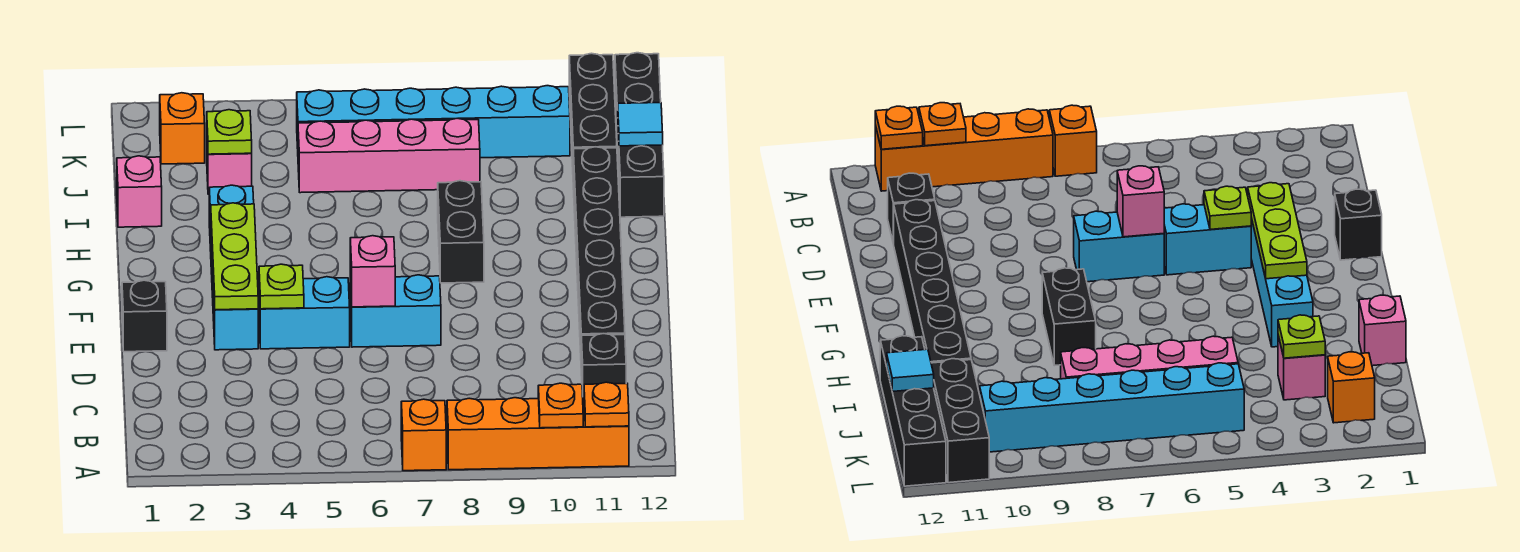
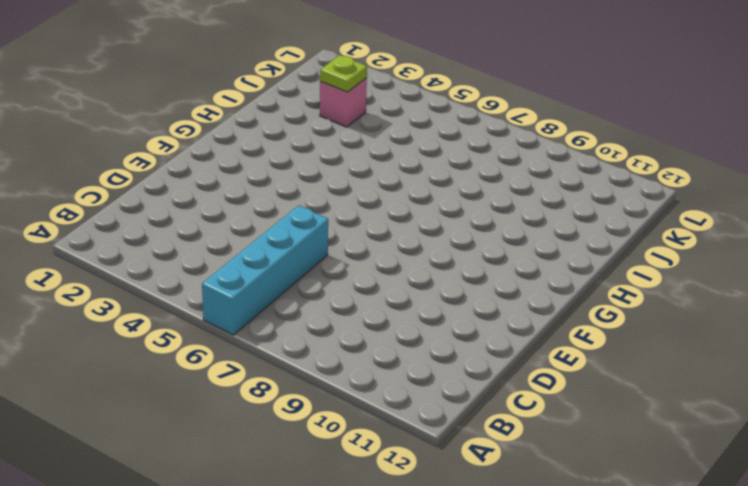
cyan brick A6:D6 level 1 -> cyan brick E3:H3 level 1
none -> orange brick A7 level 1
none -> orange brick A8:A11 level 1
none -> black brick C11 level 1

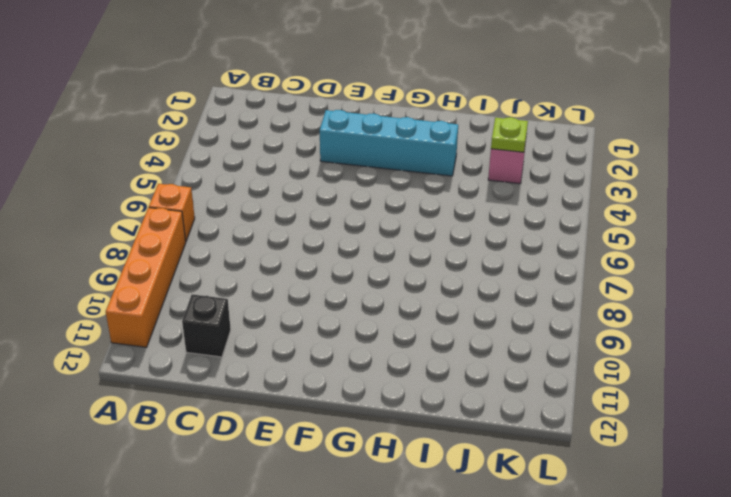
none -> black brick D11:I11 level 1
none -> black brick E1 level 1
none -> cyan brick E4:E5 level 1

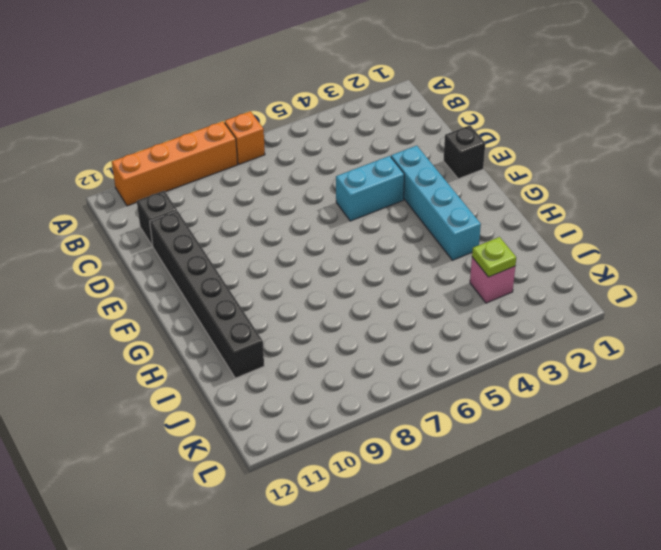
none -> cyan brick E6:E7 level 1
none -> black brick G8:H8 level 1
none -> pink brick I1 level 1

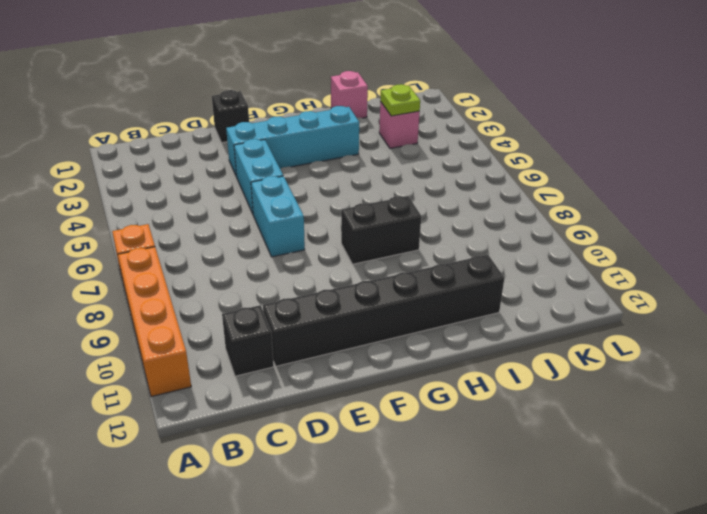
none -> black brick I12:L12 level 1
none -> pink brick J5:J8 level 1
none -> black brick J11:L11 level 1

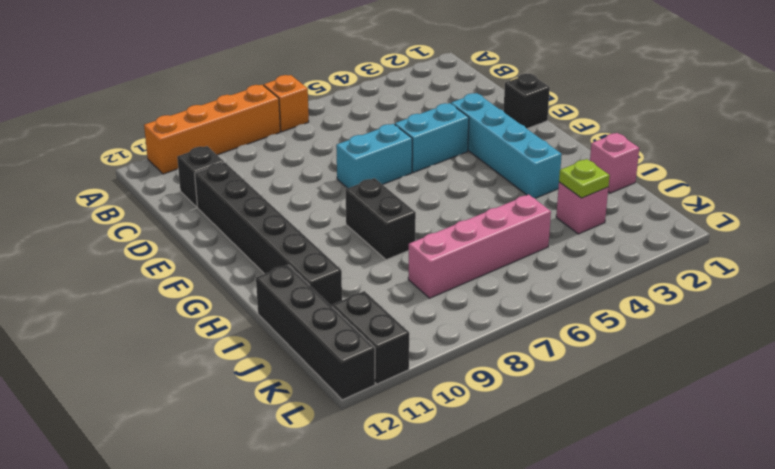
black brick K11:L11 level 1 -> black brick J11:L11 level 1
none -> orange brick K2 level 1
none -> cyan brick K5:K10 level 1
none -> orange plate A10 level 2

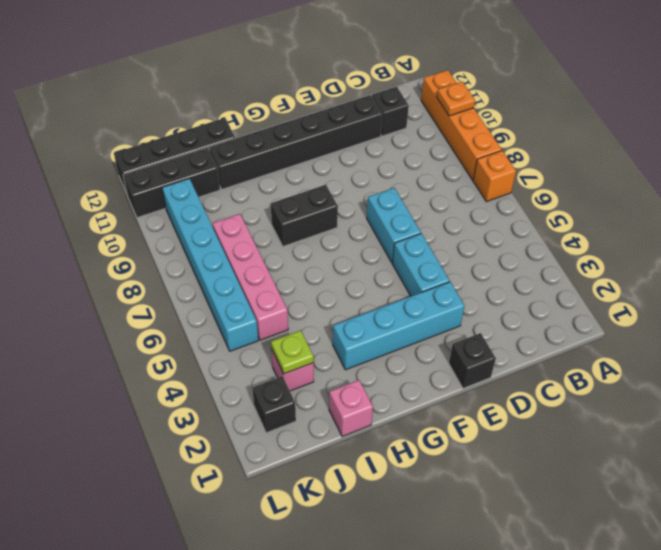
black brick K2 level 1 -> orange brick K2 level 1
none -> orange plate A11 level 2
none -> lime plate E3:G3 level 2
none -> lime plate E4 level 2

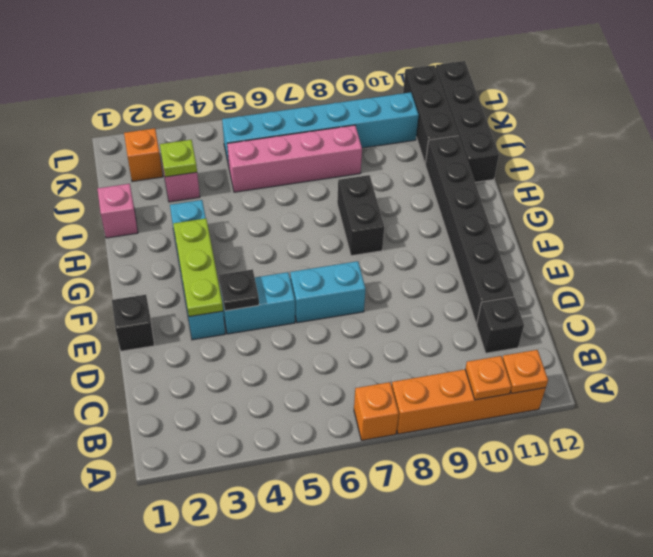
black plate E4 level 2 -> lime plate E4 level 2
none -> pink brick E6 level 2
none -> cyan tile J12 level 2

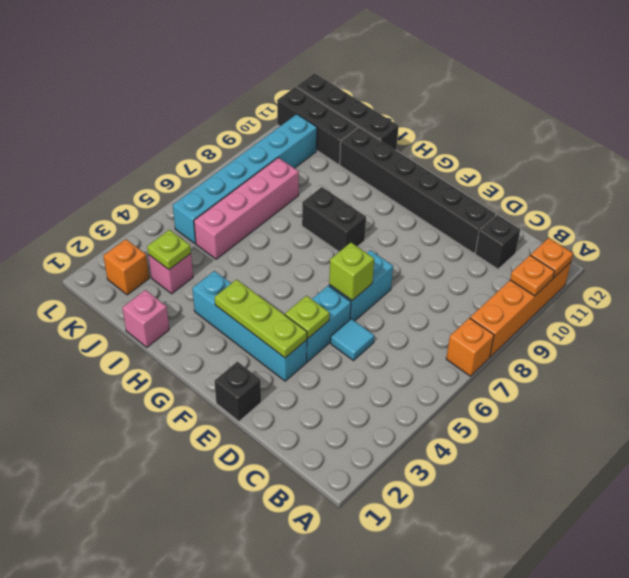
cyan tile D5 level 1 -> cyan tile J12 level 2
lime brick E6 level 2 -> pink brick E6 level 2

